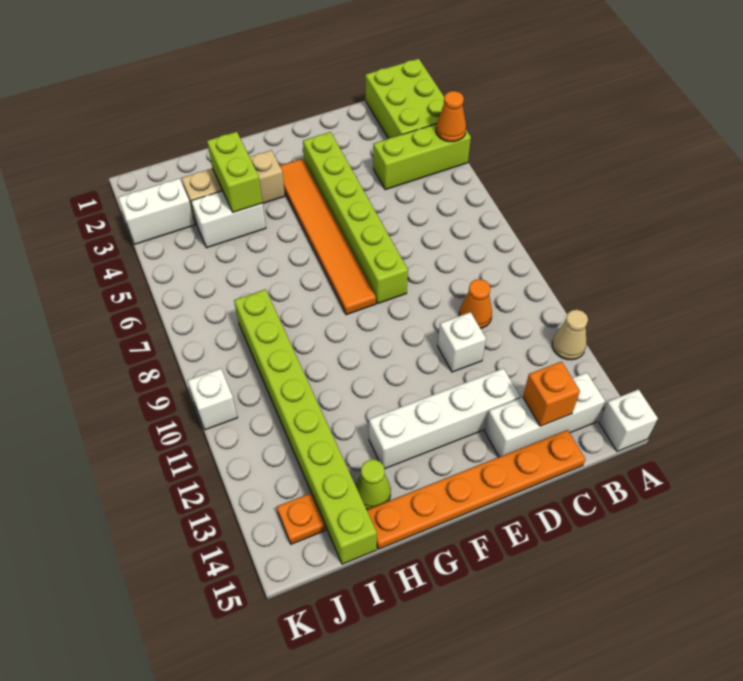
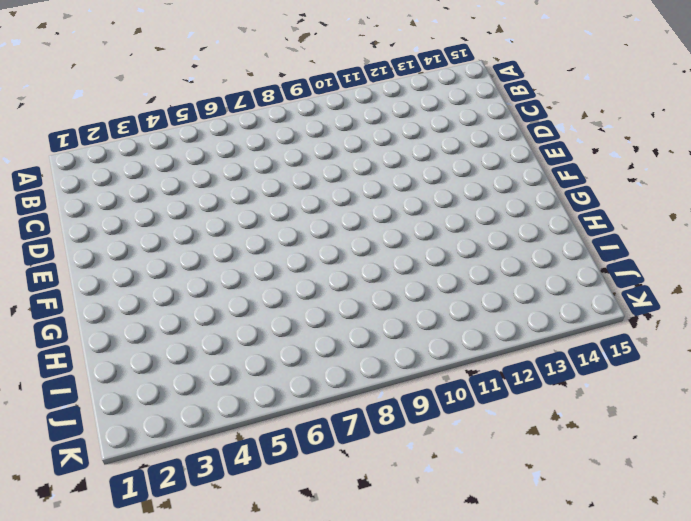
none -> lime brick A1:B3 level 1
none -> lime brick A4:C4 level 1
none -> tan cone A12 level 1

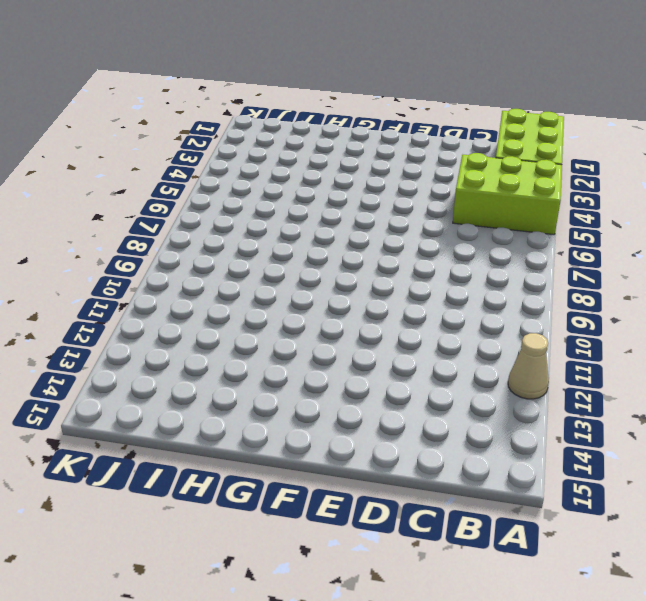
lime brick A4:C5 level 1 -> lime brick A4:C4 level 1
none -> white brick A15 level 1
none -> white brick B14:D14 level 1
none -> orange cone C10 level 1

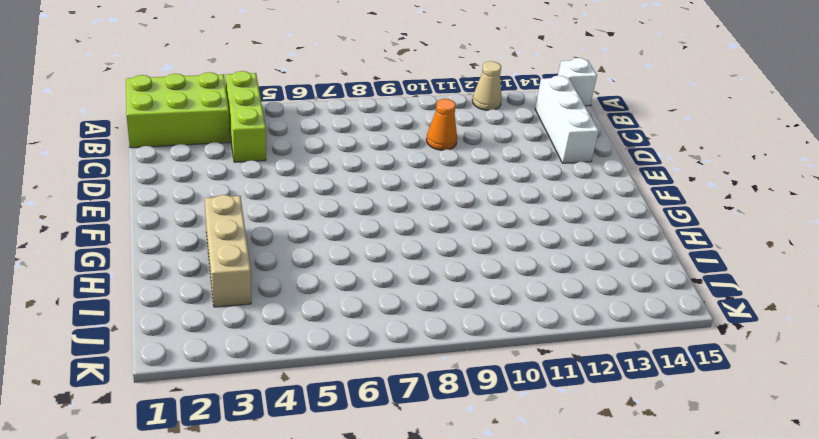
none -> orange plate C15:H15 level 1
none -> white brick D11 level 1
none -> white brick D13:G13 level 1

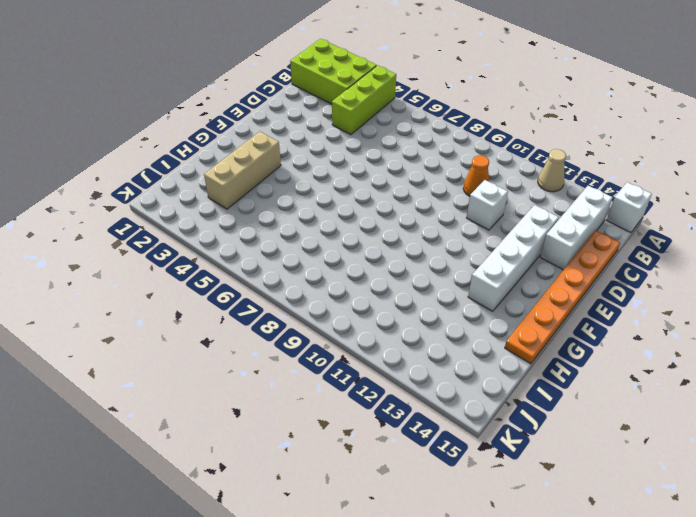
none -> lime brick E3:E8 level 1
none -> orange tile F3:F8 level 1
none -> white brick H4:I4 level 1

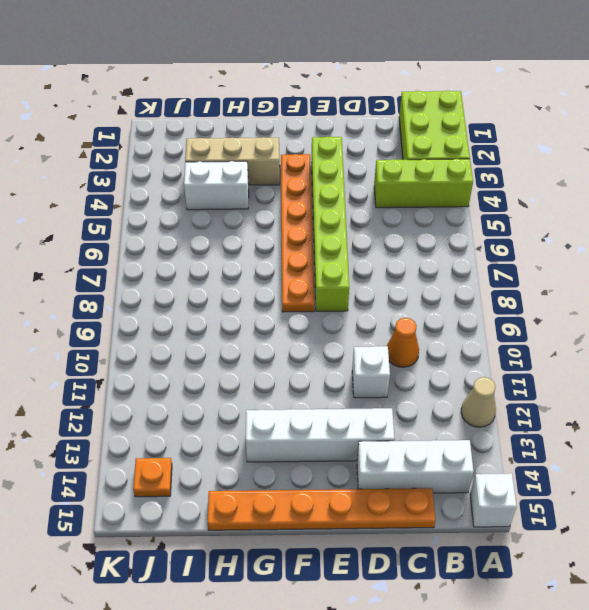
orange plate F3:F8 level 1 -> orange tile F3:F8 level 1
none -> lime cone H14 level 1
none -> lime brick I8:I15 level 1
none -> white brick J3:K3 level 1

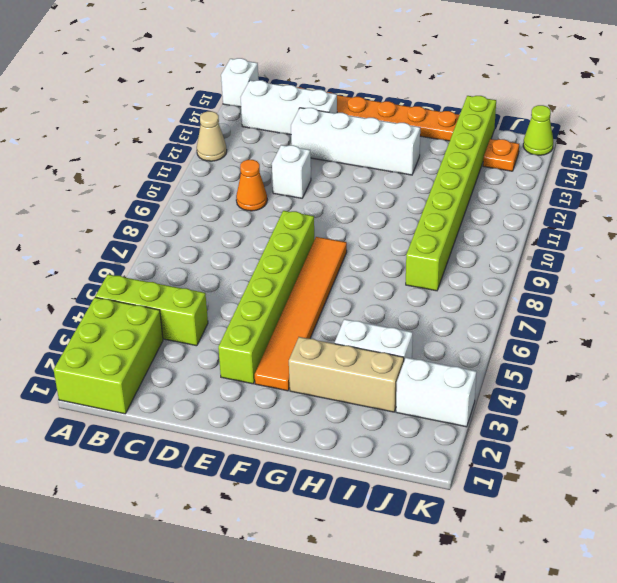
lime cone K15 level 1 -> lime cone H14 level 1
none -> white brick K10 level 1
none -> orange cone A4 level 2
none -> orange brick C14 level 2

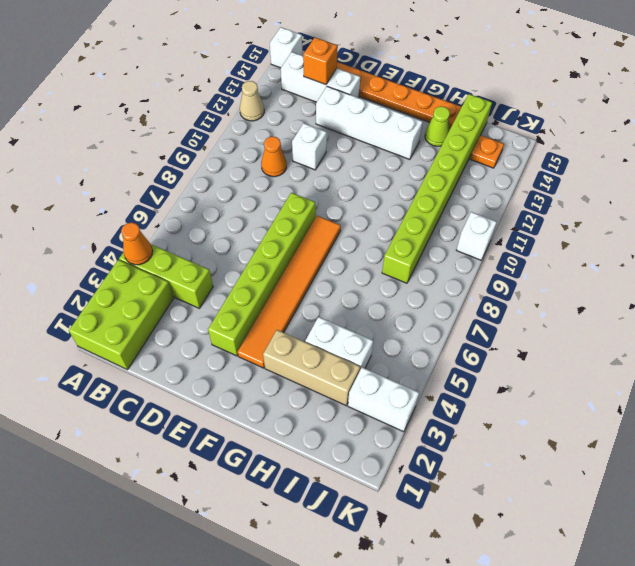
none -> lime brick H3:H4 level 2

